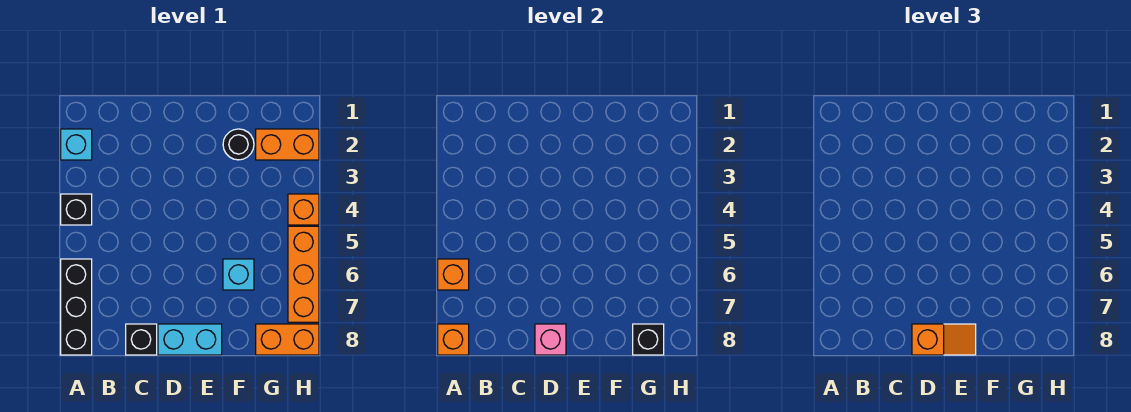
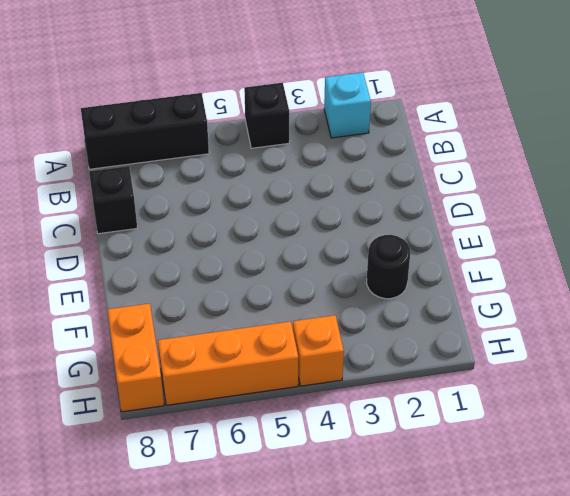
none -> cyan brick D8:E8 level 1
none -> cyan brick F6 level 1
none -> orange brick G2:H2 level 1

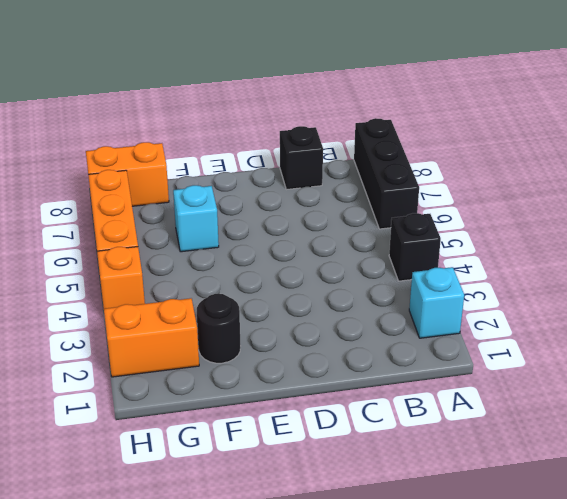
none -> cyan brick D8:E8 level 1
none -> orange brick A6 level 2
none -> orange brick A8 level 2

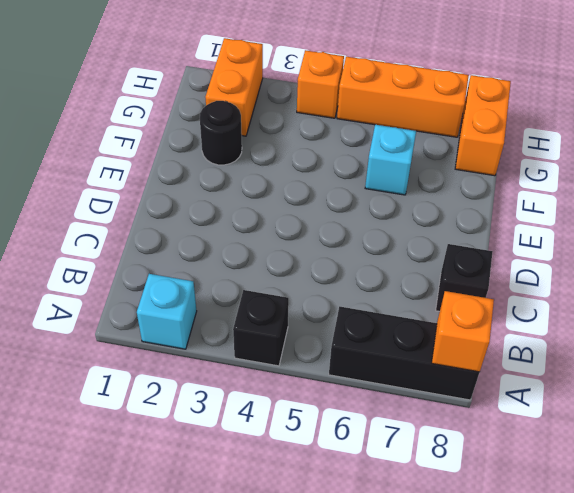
none -> cyan brick D8:E8 level 1
none -> orange brick A6 level 2
none -> pink brick D8 level 2

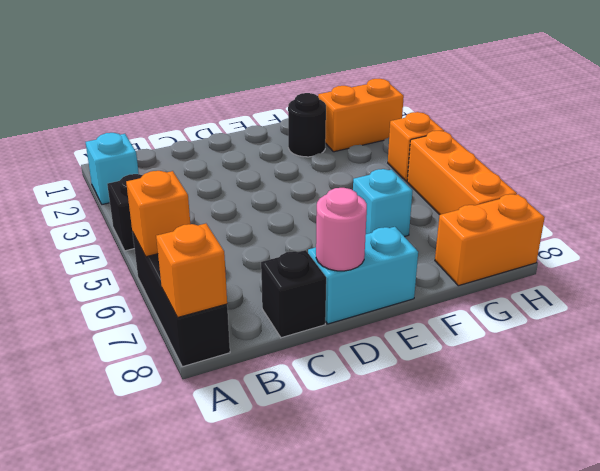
pink round brick D8 level 2 -> pink brick D8 level 2
none -> black brick G8 level 2
none -> orange slope D8:E8 level 3 top D

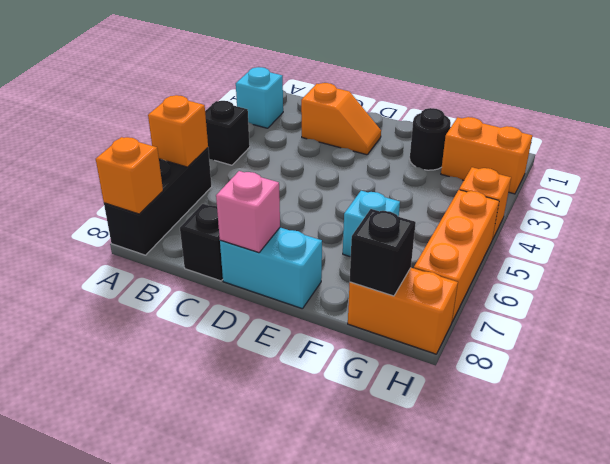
orange slope C2:D2 level 1 top C -> orange slope D8:E8 level 3 top D

